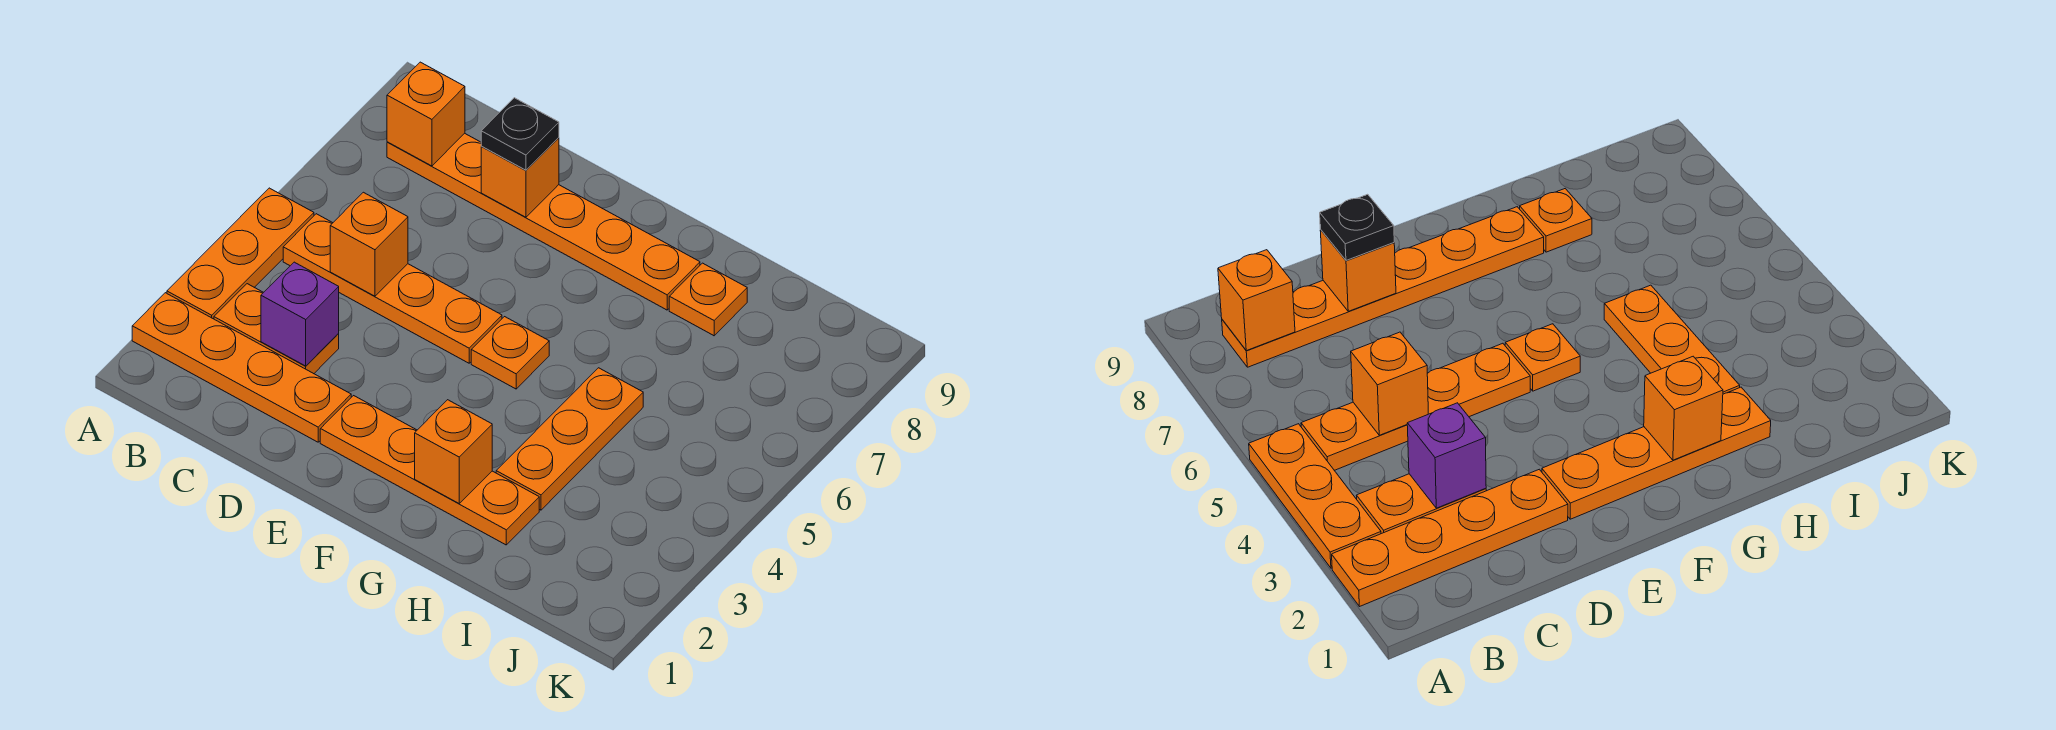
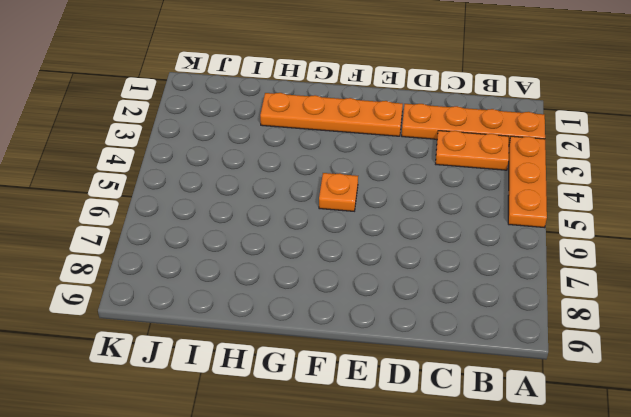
none -> orange plate B5:E5 level 1
none -> orange plate B8:G8 level 1
none -> orange plate H3:H5 level 1

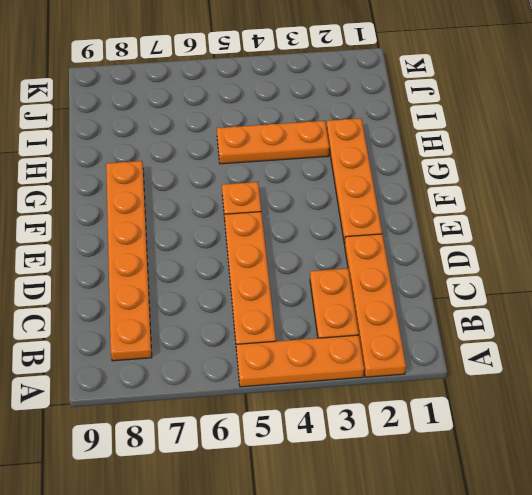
none -> orange plate H8 level 1
none -> orange brick B8 level 2
none -> purple brick C3 level 2

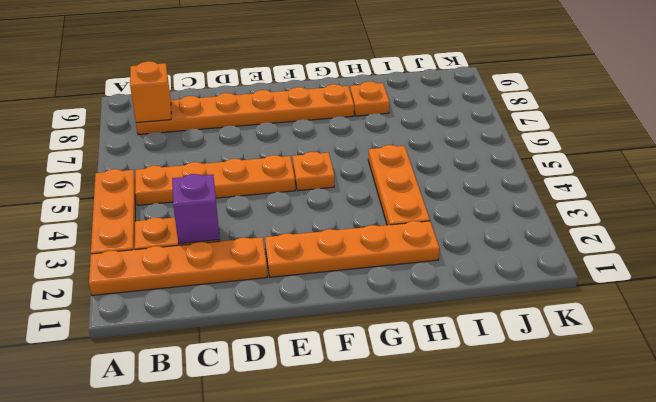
none -> orange brick C5 level 2
none -> orange brick D8 level 2
none -> orange brick G2 level 2

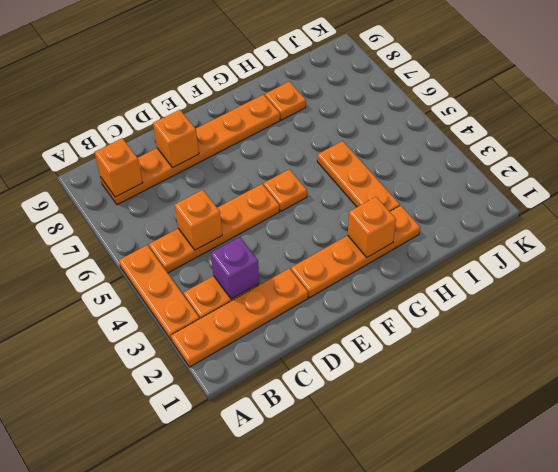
none -> black plate D8 level 3

